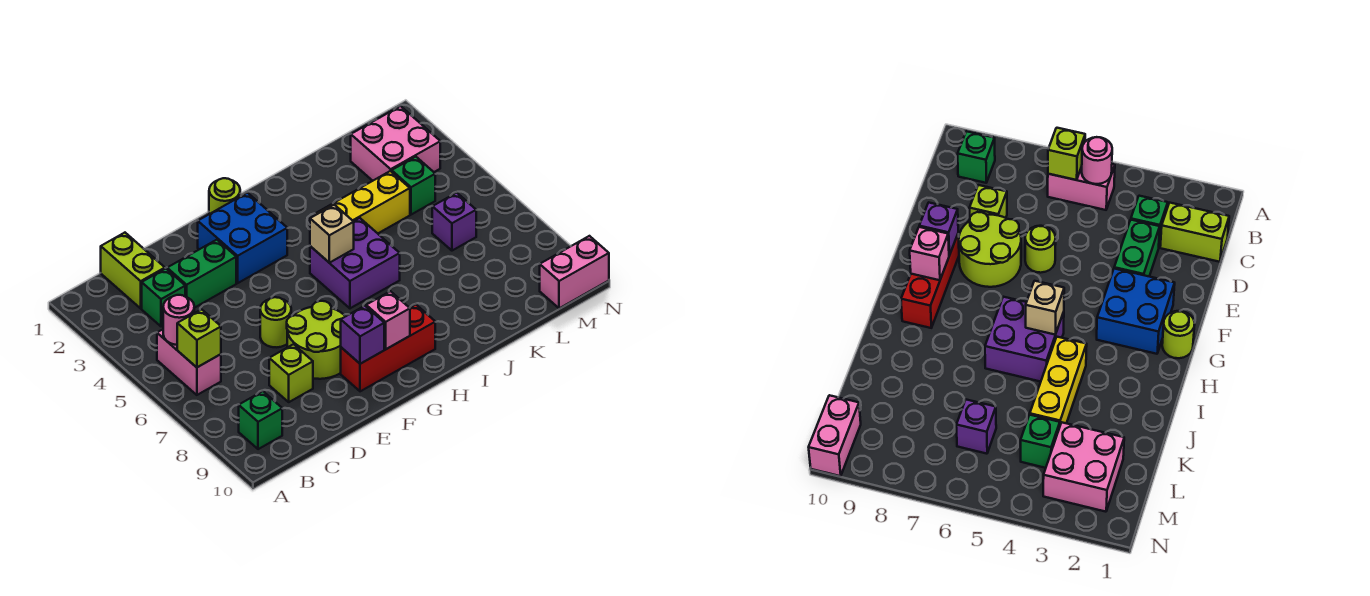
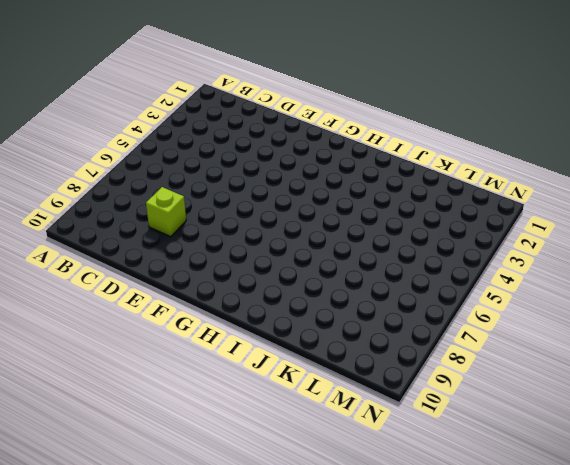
none -> pink brick B5:B6 level 1
none -> green brick B9 level 1
none -> lime brick C1:C2 level 1

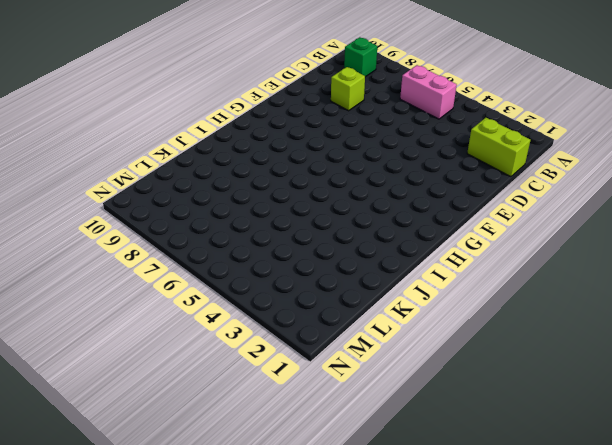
none -> green brick C3 level 1
none -> green brick D3:E3 level 1
none -> lime round brick E6 level 1

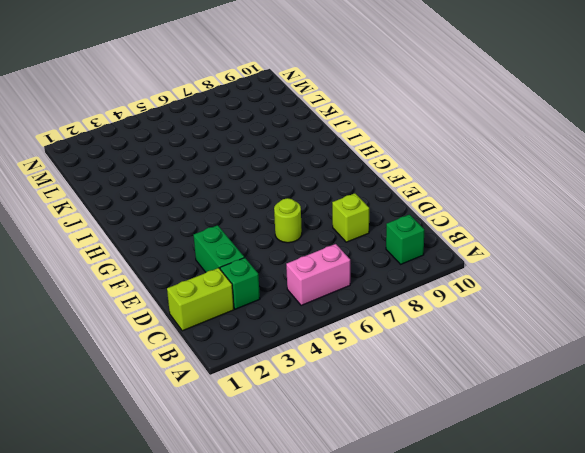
none -> lime round brick E7:F8 level 1
none -> blue brick F2:G3 level 1
none -> red brick F9:H9 level 1

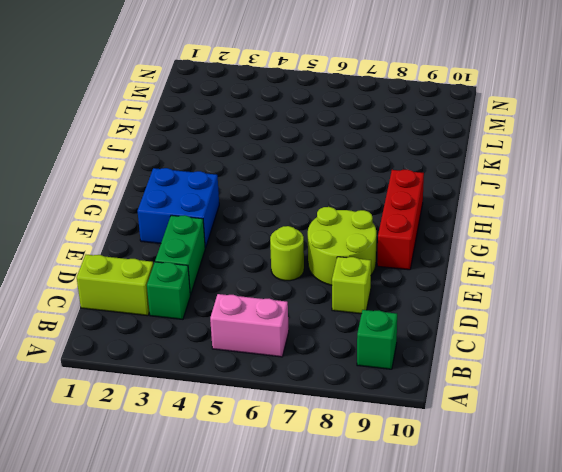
none -> lime round brick G1 level 1
none -> purple brick H5:I6 level 1
none -> yellow brick I4:K4 level 1

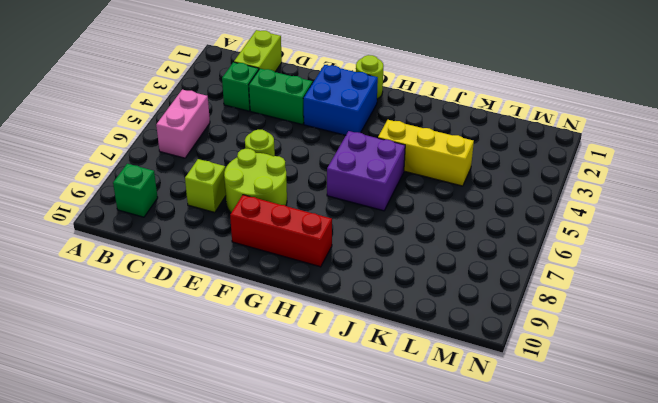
none -> pink brick L2:M3 level 1
none -> green brick L4 level 1
none -> purple brick L6 level 1

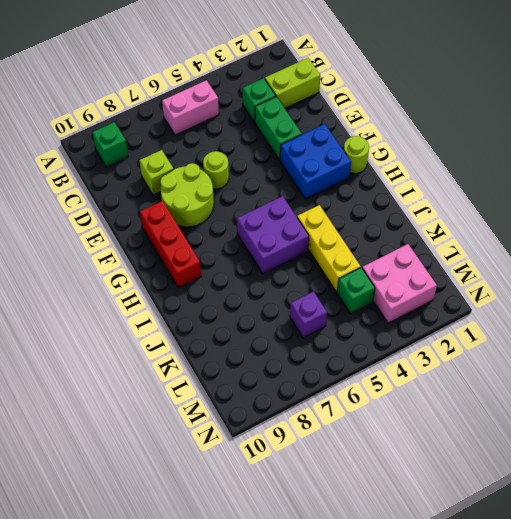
none -> pink brick M10:N10 level 1
none -> pink round brick B5 level 2
none -> lime brick B6 level 2

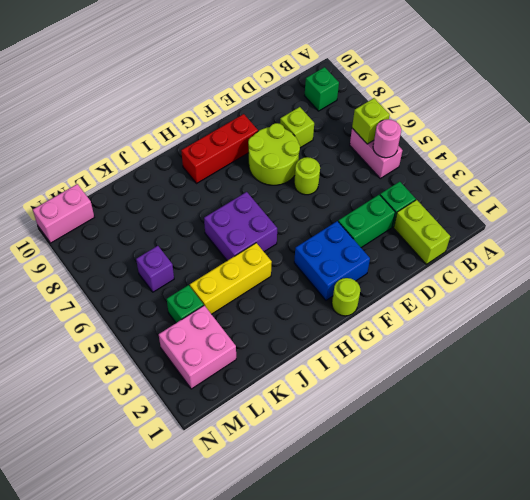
none -> purple brick F9 level 2
none -> pink brick G9 level 2
none -> tan brick H5 level 2

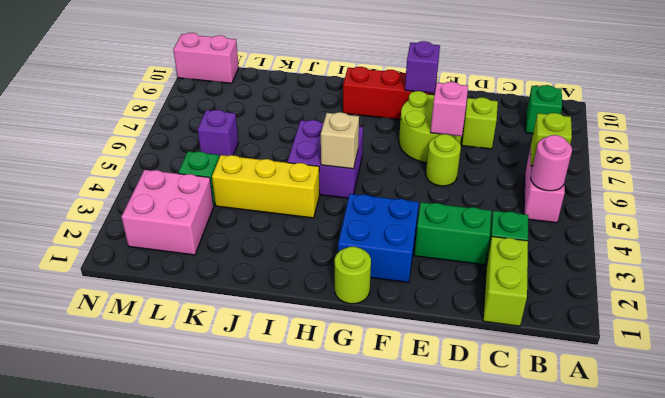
pink brick E7 level 2 -> pink brick G9 level 2

